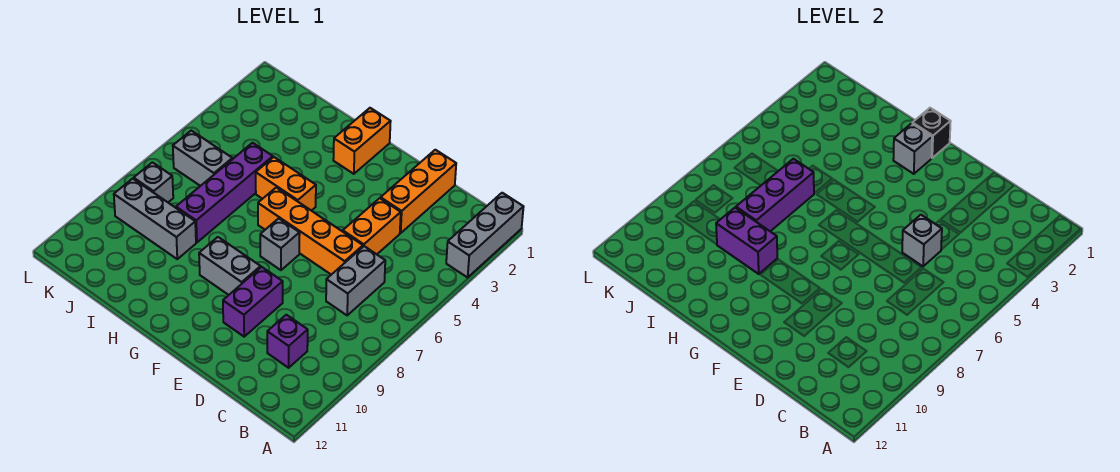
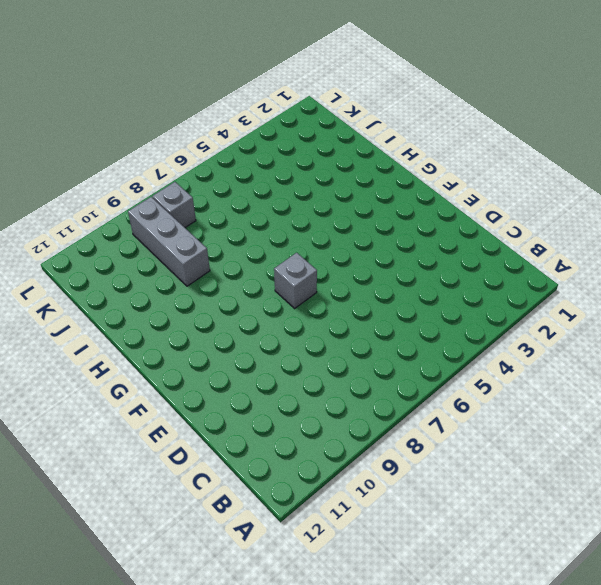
none -> grey brick A1:A3 level 1
none -> grey brick C6:C7 level 1
none -> purple brick C10 level 1

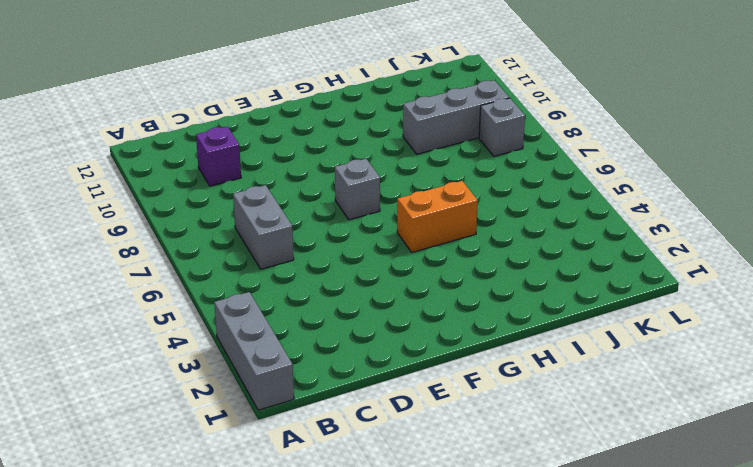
none -> orange brick D1:D3 level 1
none -> orange brick D4:D5 level 1
none -> orange brick D6:G6 level 1

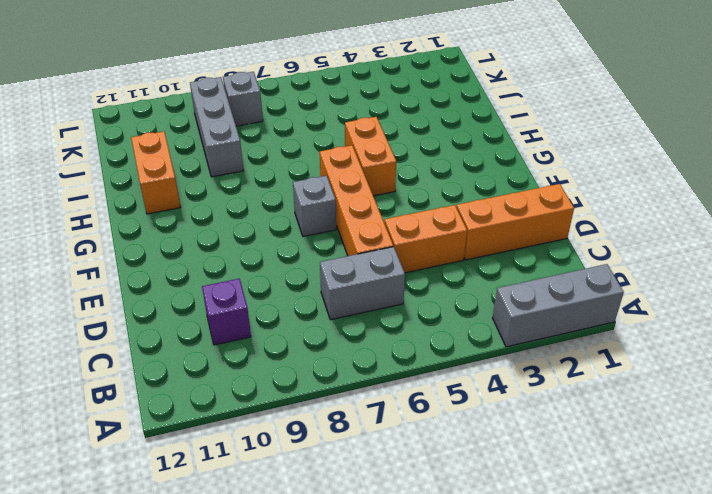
orange brick H11:I11 level 1 -> orange brick G1:G2 level 1
none -> purple brick E9:E10 level 1
none -> grey brick F9:G9 level 1
none -> purple brick I5:I8 level 1

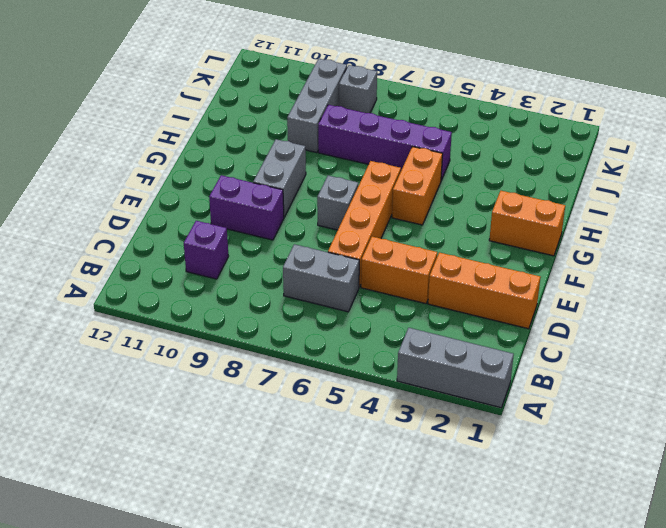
none -> grey brick J6:K6 level 1
none -> grey brick D5 level 2
none -> black brick G1 level 2

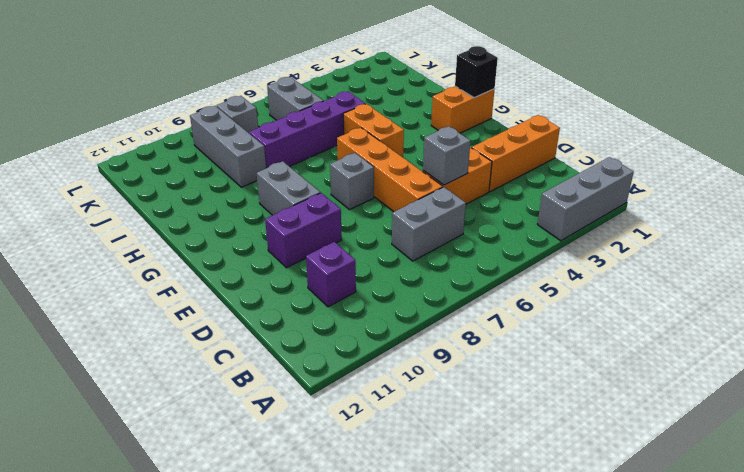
none -> grey brick G2 level 2
none -> purple brick H9:I9 level 2
none -> purple brick I6:I8 level 2

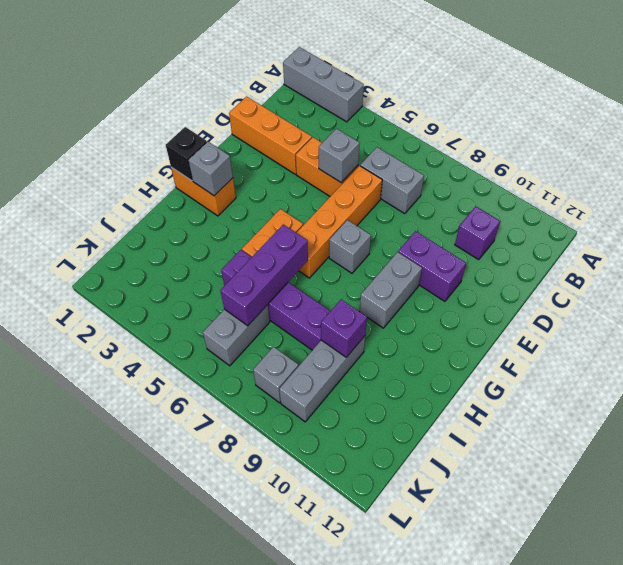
purple brick H6:J6 level 2 -> purple brick I6:I8 level 2
purple brick I9 level 2 -> purple brick H9:I9 level 2

